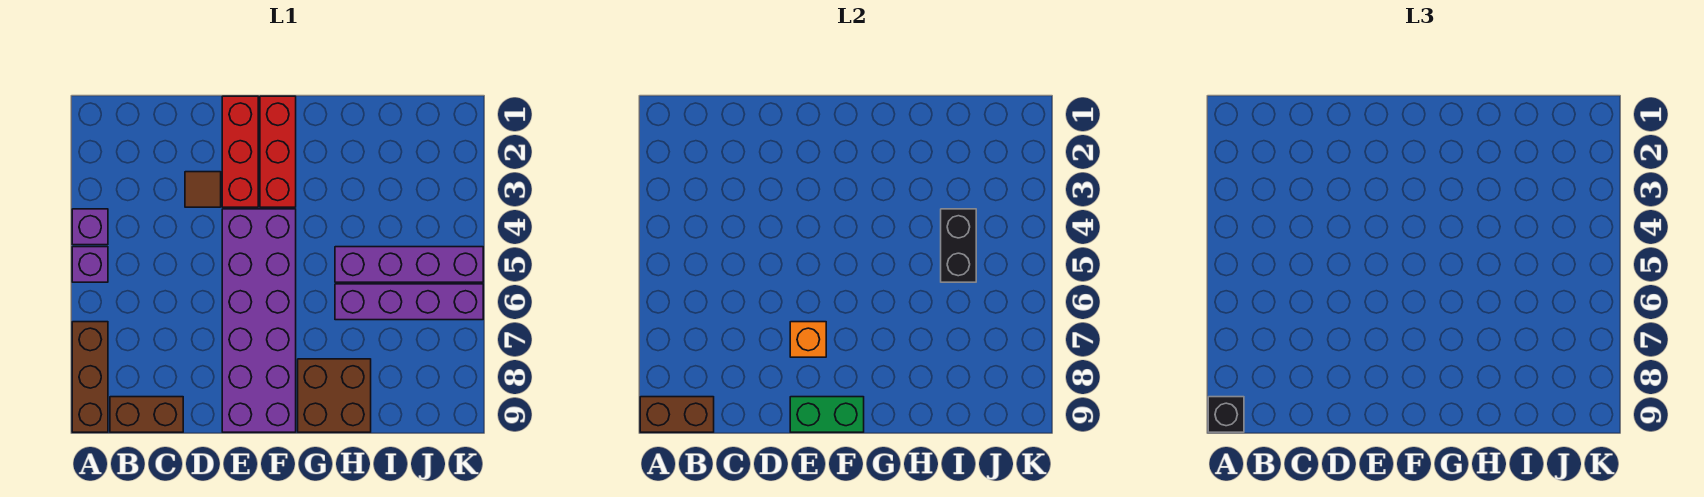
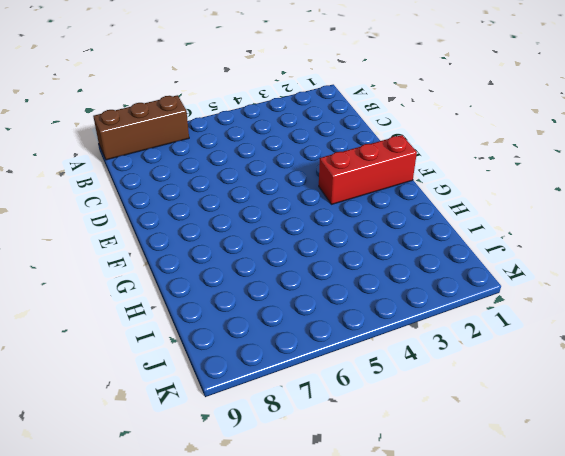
none -> purple brick A4 level 1
none -> purple brick A5 level 1
none -> brown brick B9:C9 level 1

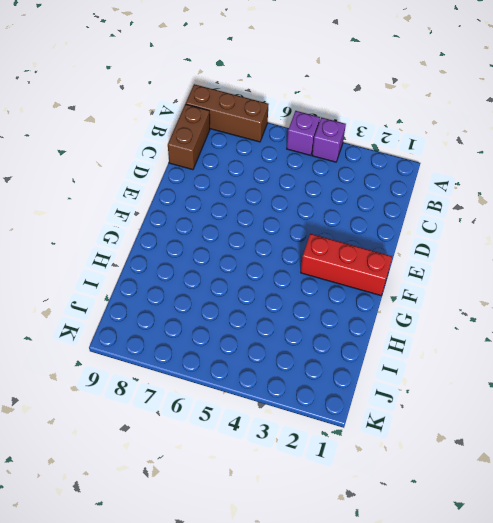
none -> brown tile D3 level 1
none -> red brick E1:E3 level 1
none -> purple brick E4:F9 level 1

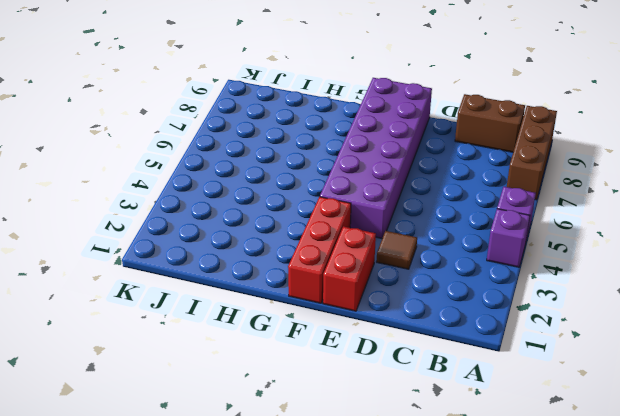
red brick E1:E2 level 1 -> red brick E1:E3 level 1
none -> brown brick G8:H9 level 1
none -> purple brick H5:K5 level 1
none -> purple brick H6:K6 level 1

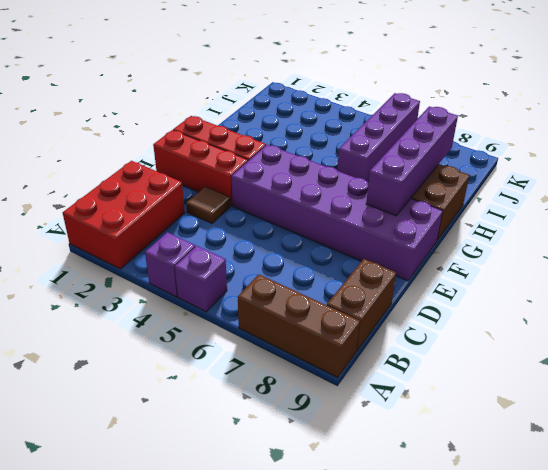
red brick A1:C2 level 1 -> none
purple brick F8:I8 level 2 -> purple brick H5:K5 level 1
none -> brown brick A9:B9 level 2
none -> orange brick E7 level 2
none -> green brick E9:F9 level 2

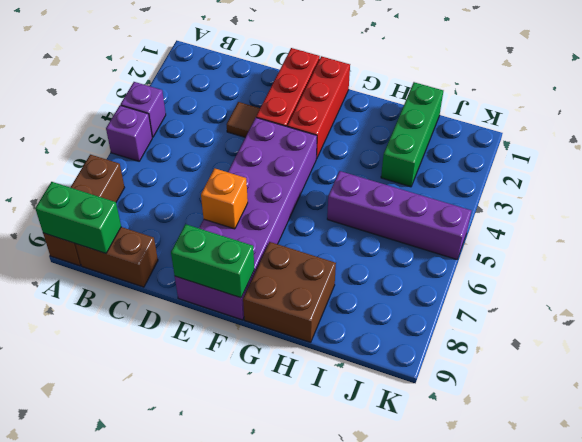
green brick A9:B9 level 2 -> brown brick A9:B9 level 2
green brick I1:I3 level 1 -> none
none -> purple brick H6:K6 level 1
none -> black brick I4:I5 level 2
none -> black brick A9 level 3

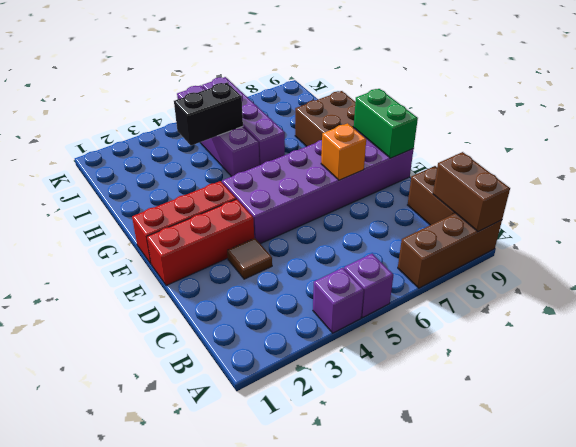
none -> black brick A9 level 3

